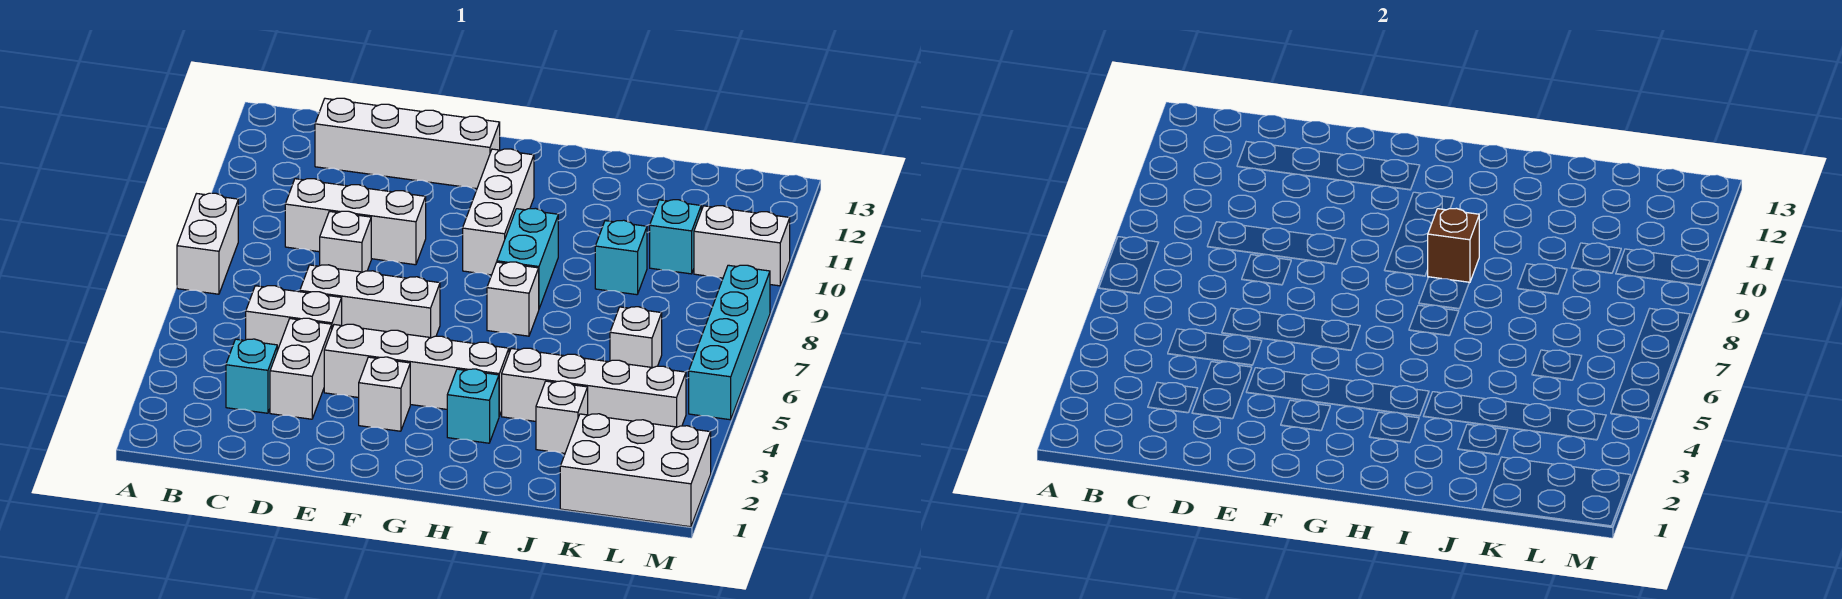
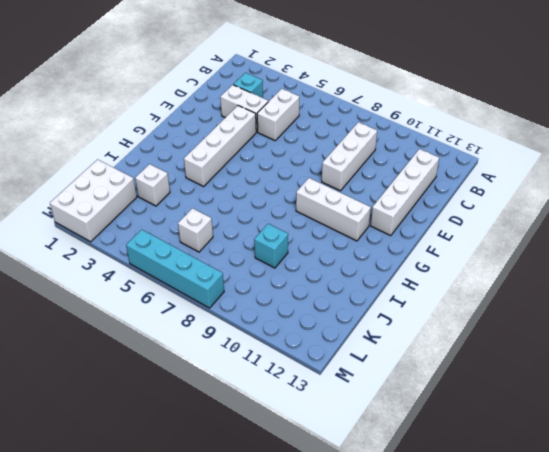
none -> white brick A7:A8 level 1
none -> white brick D6:F6 level 1
none -> white brick D8 level 1

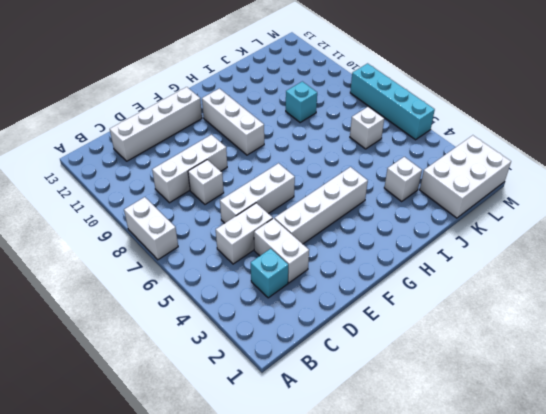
none -> white brick F3 level 1
none -> cyan brick H3 level 1
none -> white brick H7 level 1

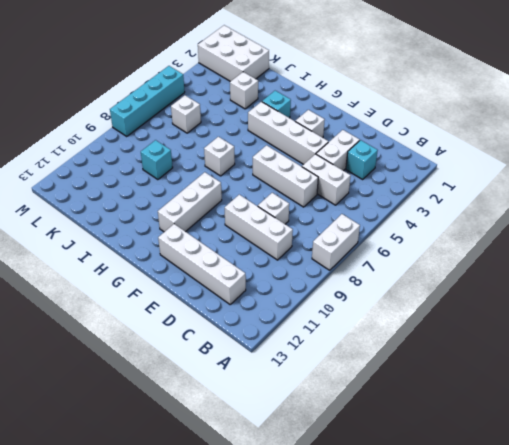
none -> cyan brick H8:H9 level 1
none -> white brick I4:L4 level 1
none -> cyan brick K10 level 1

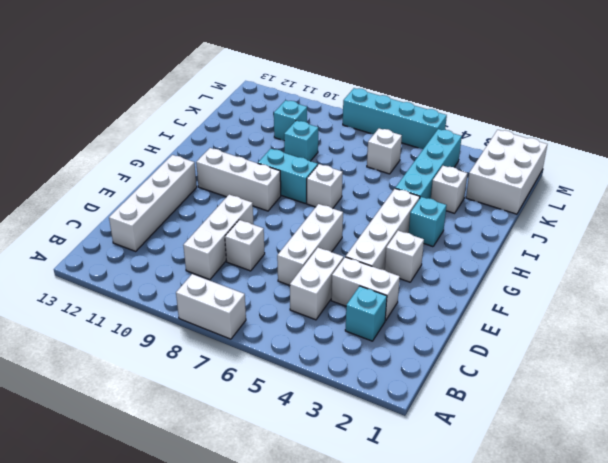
cyan brick I4:L4 level 1 -> white brick I4:L4 level 1
none -> white brick L10:M10 level 1
none -> brown brick H9 level 2

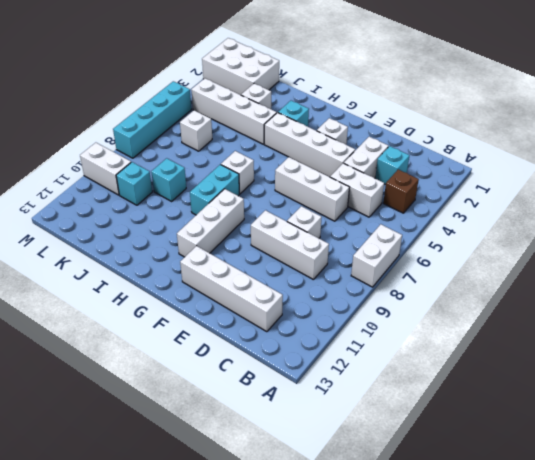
brown brick B4 level 1 -> brown brick H9 level 2

